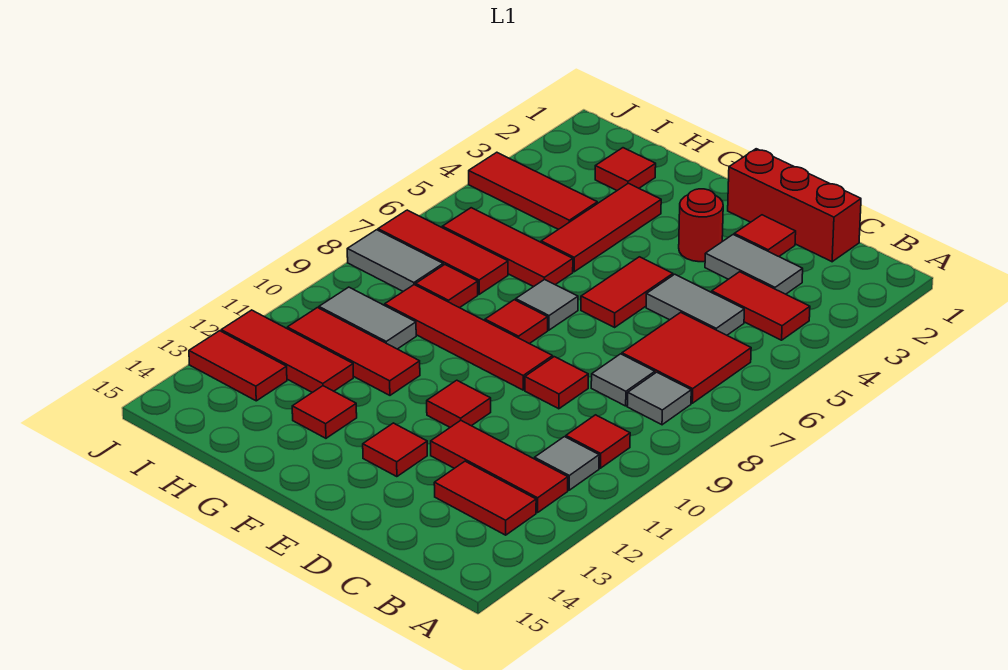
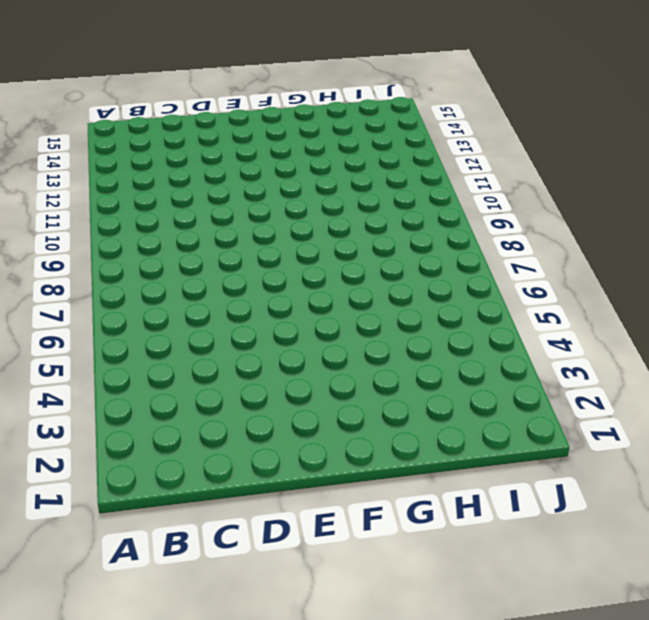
none -> red tile B4:C4 level 1
none -> red tile B6:C7 level 1
none -> grey tile B8 level 1
none -> red tile B10 level 1

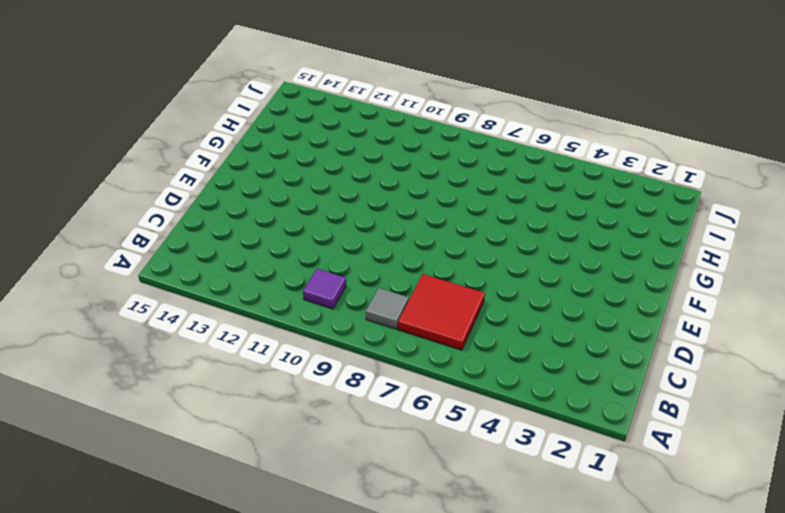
purple tile B10 level 1 -> red tile B10 level 1
none -> red tile B4:C4 level 1
none -> grey tile B11 level 1
none -> red tile B12:D12 level 1
none -> red tile B13:C13 level 1

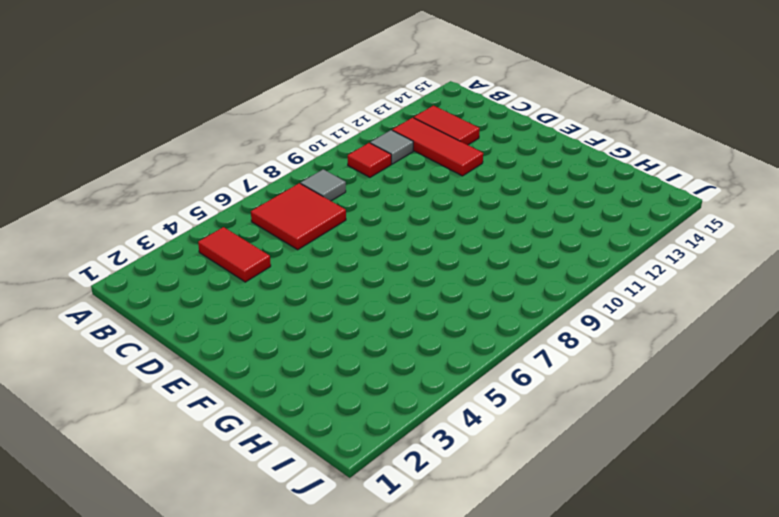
none -> red brick C1:E1 level 1
none -> grey tile C3:D3 level 1
none -> grey tile C5:D5 level 1
none -> grey tile C8 level 1

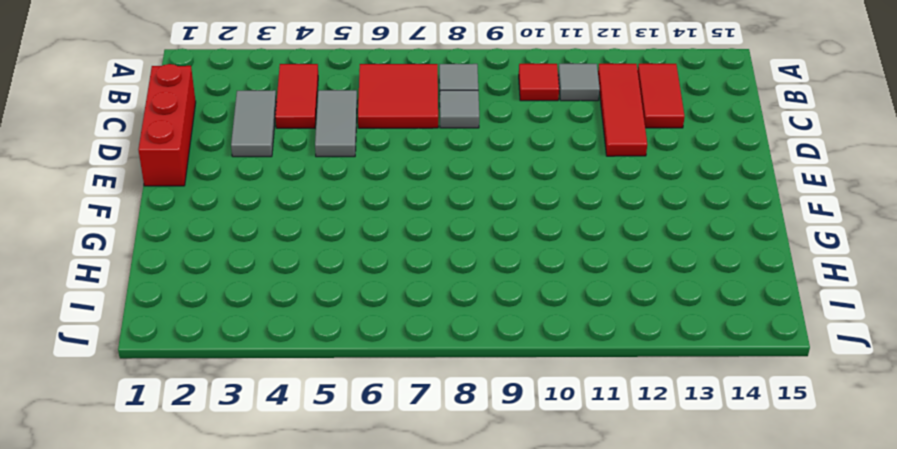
none -> red tile D2 level 1
none -> red tile D9 level 1
none -> red round brick E3 level 1
none -> red tile E5:E6 level 1

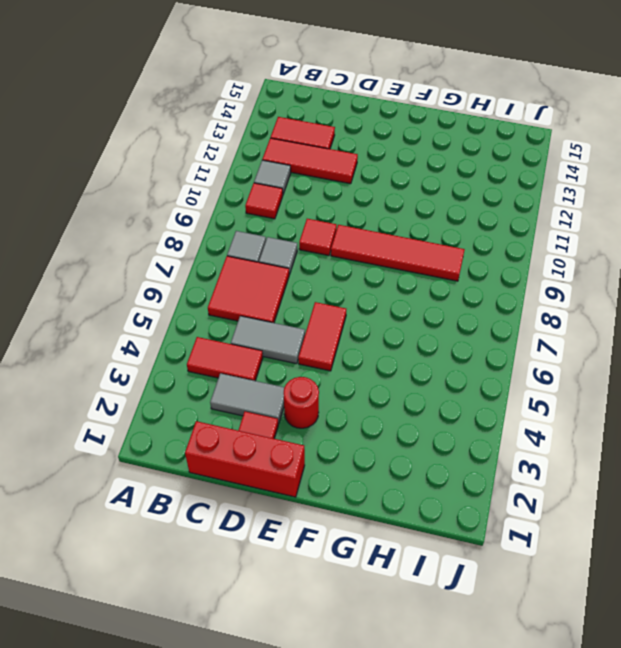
none -> red tile E11 level 1
none -> red tile E13 level 1
none -> grey tile F7 level 1
none -> red tile F8 level 1

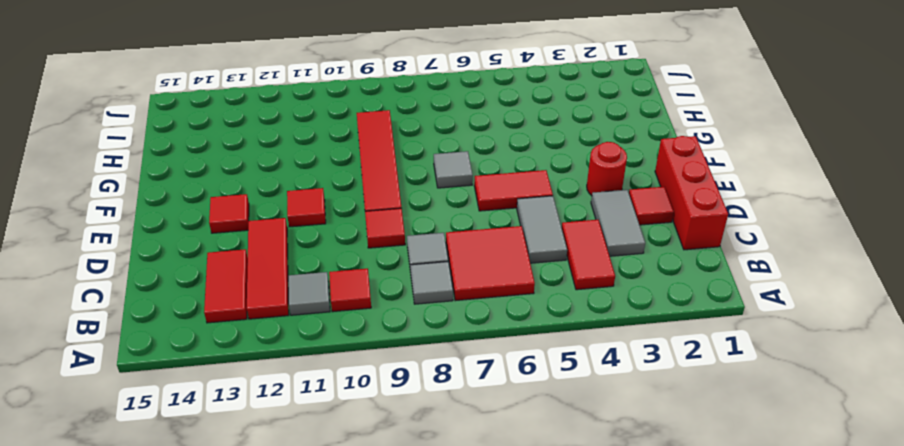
none -> red tile F8 level 1
none -> red tile G3:G5 level 1
none -> red tile G6:I6 level 1
none -> red tile G11:I11 level 1

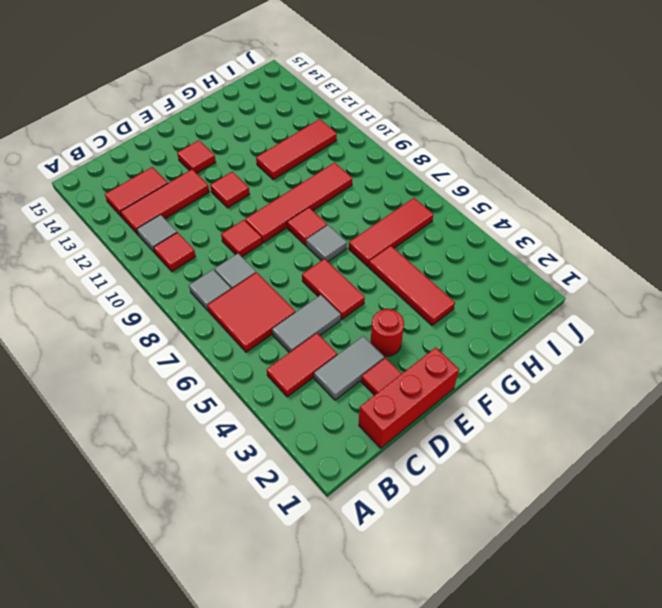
none -> red tile G13 level 1
none -> red tile H2 level 1
none -> red tile H4:J4 level 1
none -> red tile H7:J7 level 1

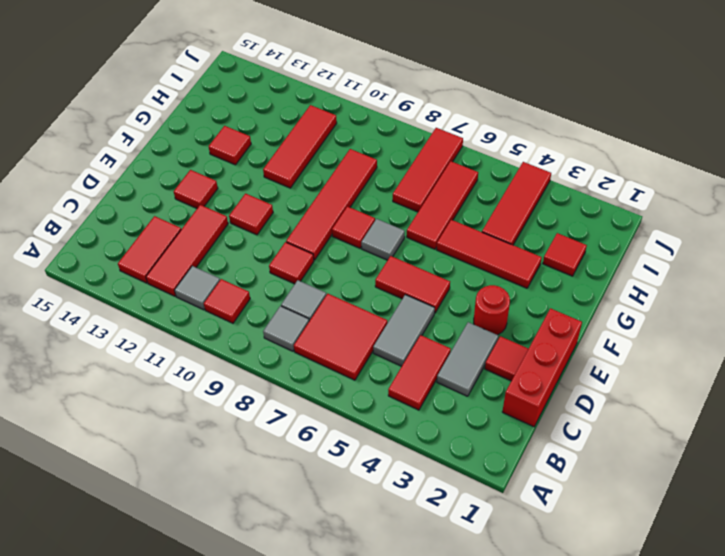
none -> red tile H8 level 1
none -> grey tile H10:I10 level 1
none -> red tile H12:J12 level 1
none -> grey tile I8:J8 level 1

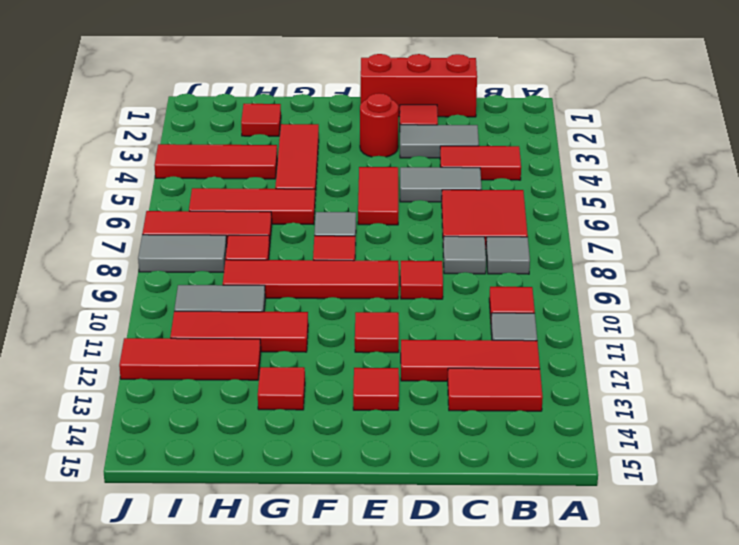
none -> red tile I13:J13 level 1

